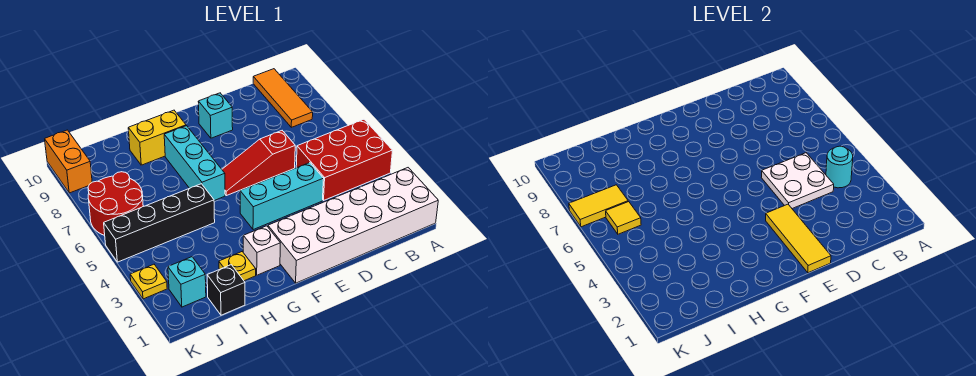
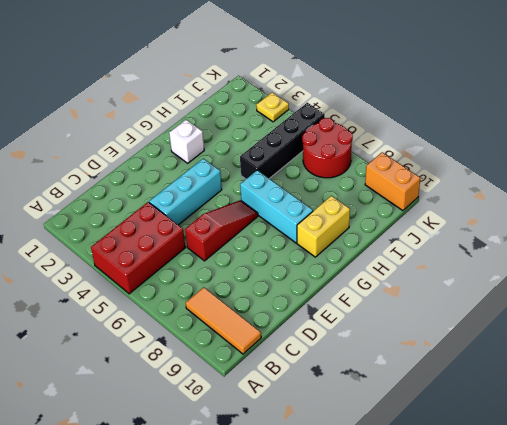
none -> white brick A1:F2 level 1
none -> cyan brick E9 level 1
none -> yellow plate H2 level 1

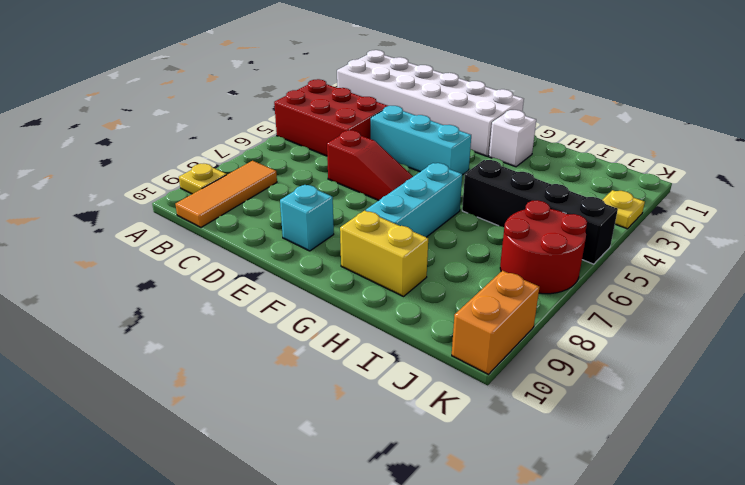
yellow plate A9 level 1 -> yellow plate H2 level 1
none -> black brick I1 level 1
none -> cyan brick J2 level 1
none -> cyan round brick B4 level 2

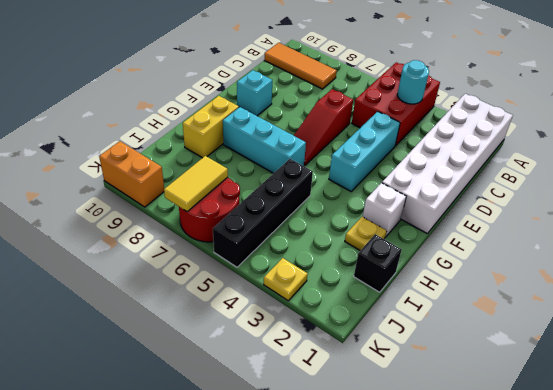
none -> cyan brick J2 level 1
none -> white plate C4:D5 level 2
none -> yellow tile E1:E3 level 2

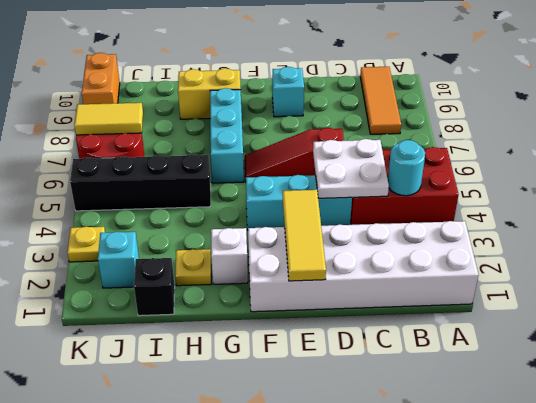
none -> yellow tile J6 level 2

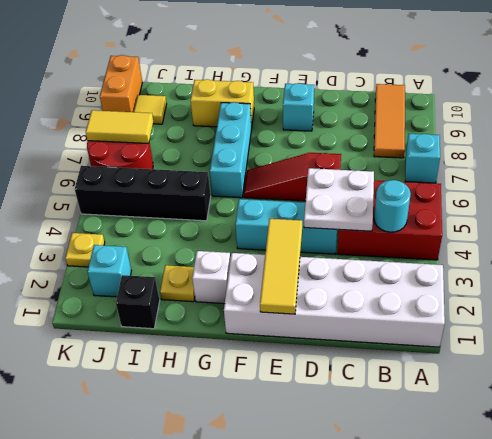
cyan brick A7 level 1 -> none
yellow tile J9 level 1 -> yellow tile J6 level 2

